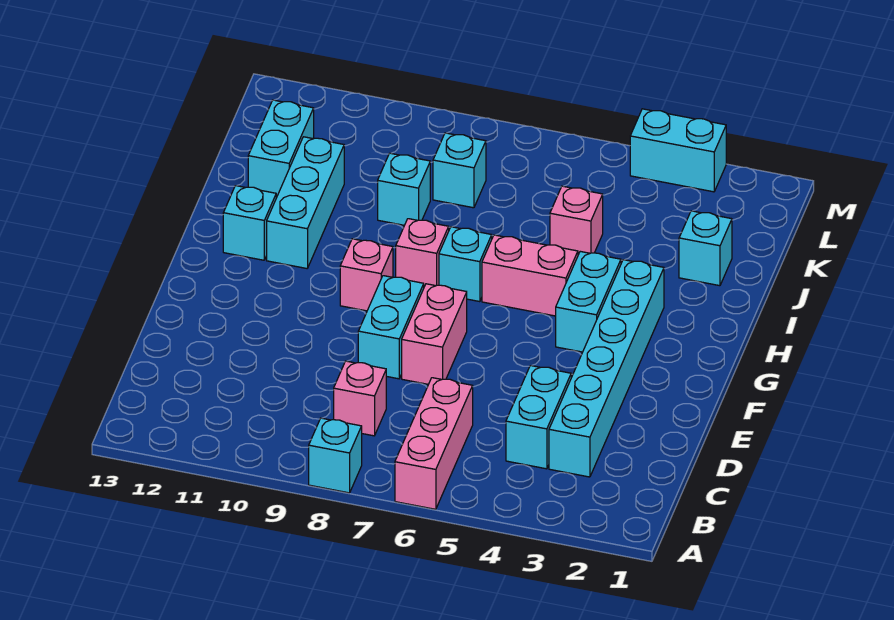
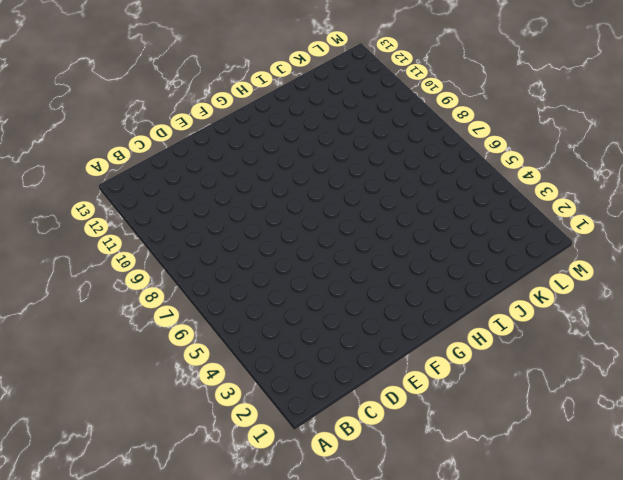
none -> pink brick A6:C6 level 1
none -> cyan brick A8 level 1
none -> cyan brick C3:H3 level 1

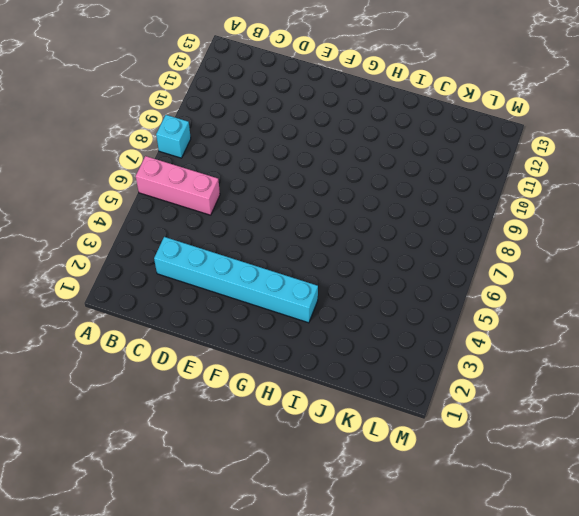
none -> cyan brick C4:D4 level 1
none -> pink brick C8 level 1
none -> pink brick E7:F7 level 1

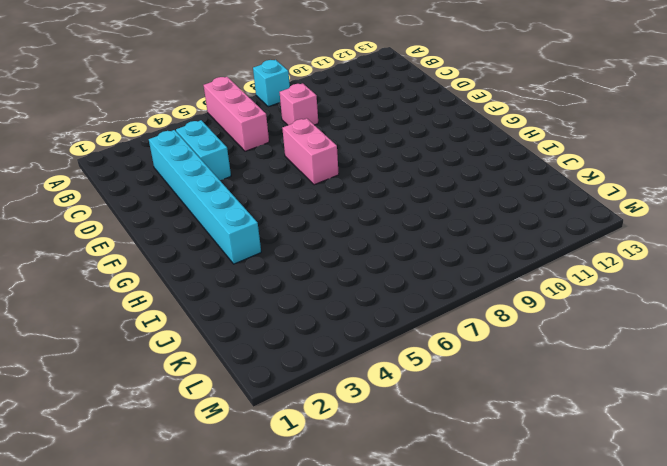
none -> cyan brick E8:F8 level 1
none -> cyan brick G4:H4 level 1
none -> pink brick G9 level 1

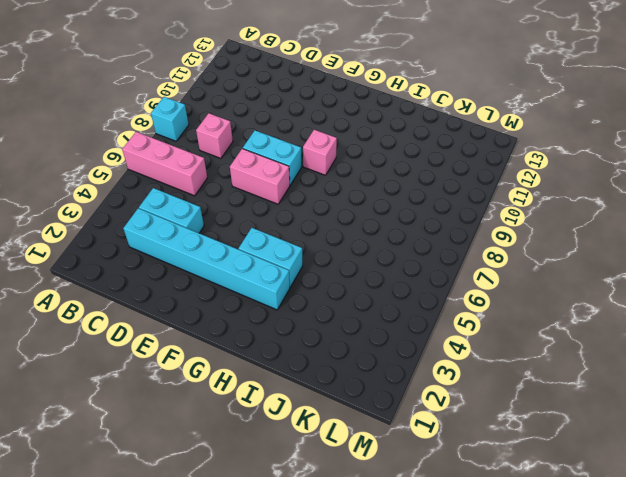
none -> pink brick H5:H6 level 1
none -> cyan brick H7 level 1
none -> pink brick H8 level 1

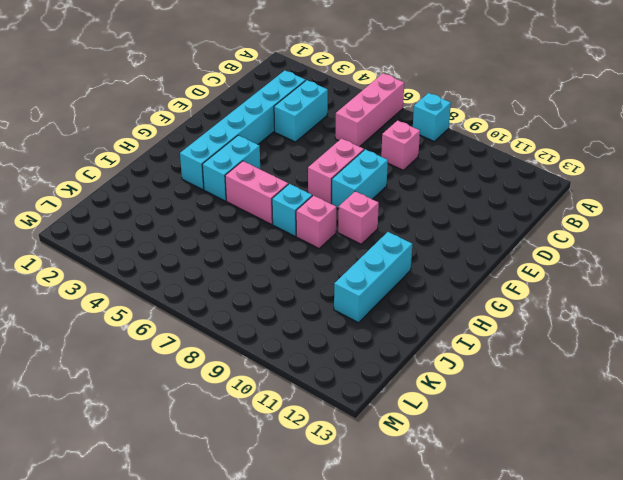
none -> cyan brick H12 level 1
none -> cyan brick J2 level 1
none -> pink brick J5 level 1

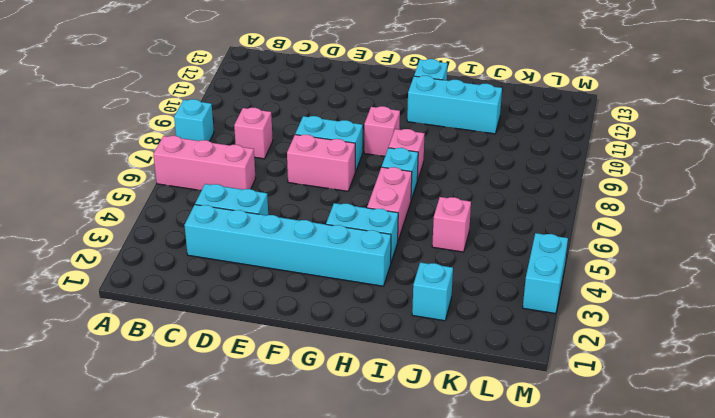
none -> cyan brick J9 level 1
none -> cyan brick J12:K12 level 1
none -> cyan brick K8 level 1

